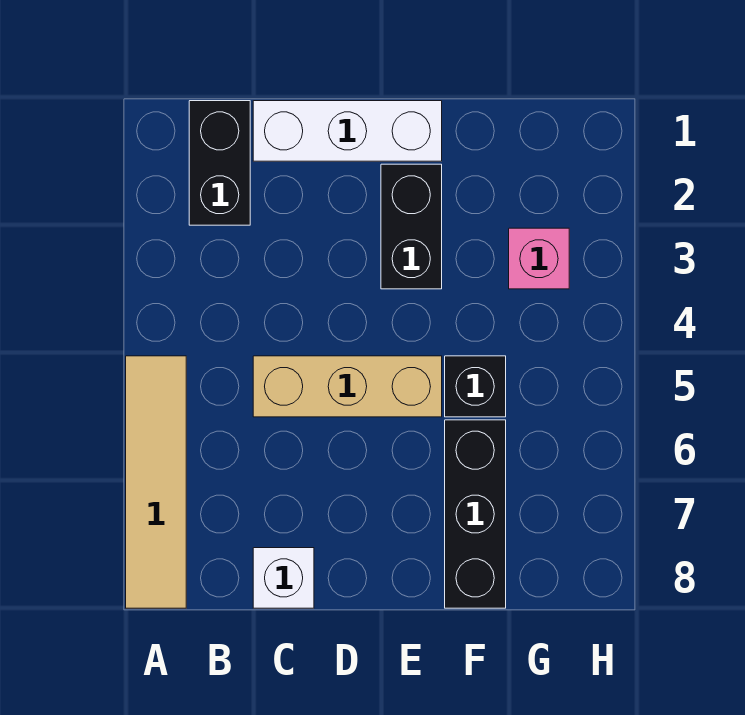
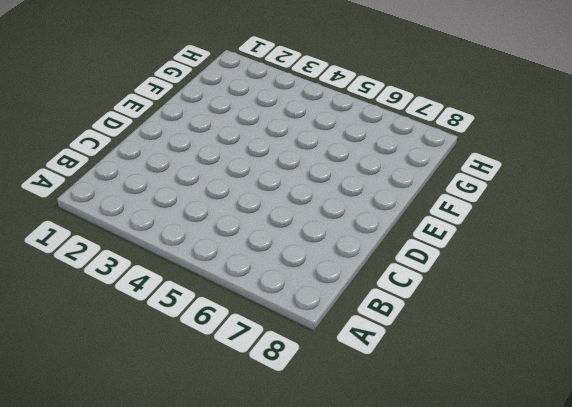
none -> tan tile A5:A8 level 1
none -> black brick B1:B2 level 1

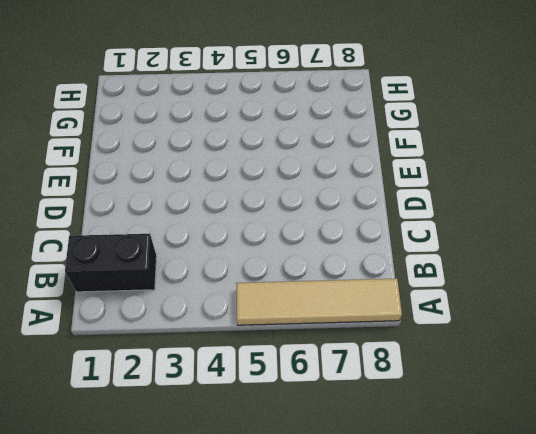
none -> white brick C1:E1 level 1
none -> tan brick C5:E5 level 1

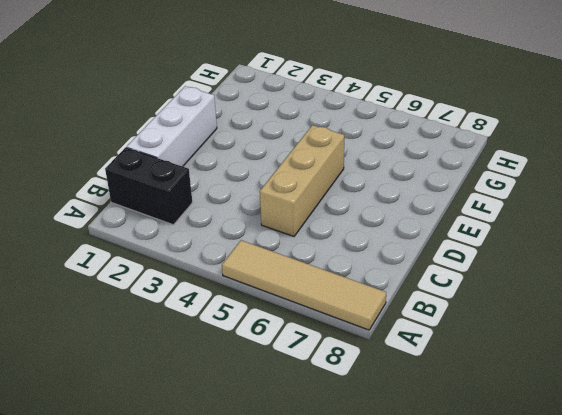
none -> white brick C8 level 1
none -> black brick E2:E3 level 1

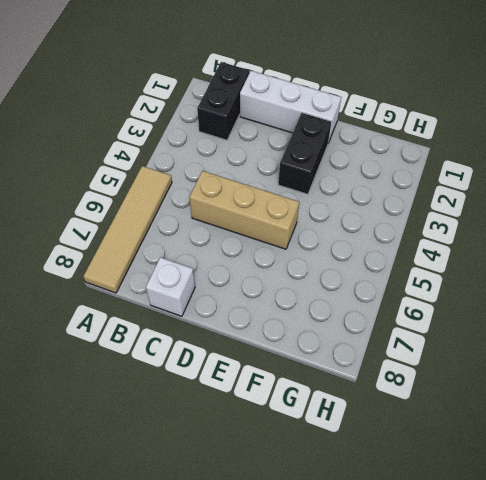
none -> black brick F5 level 1
none -> black brick F6:F8 level 1

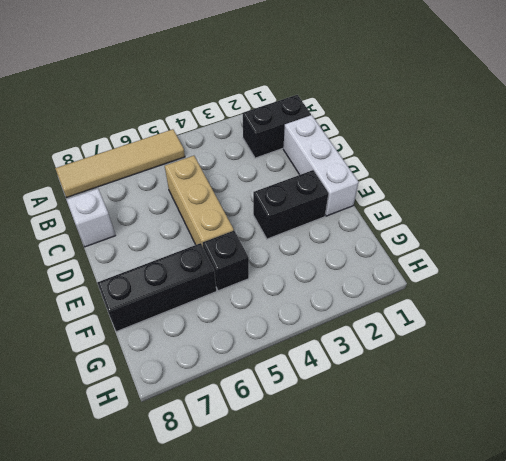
none -> pink brick G3 level 1

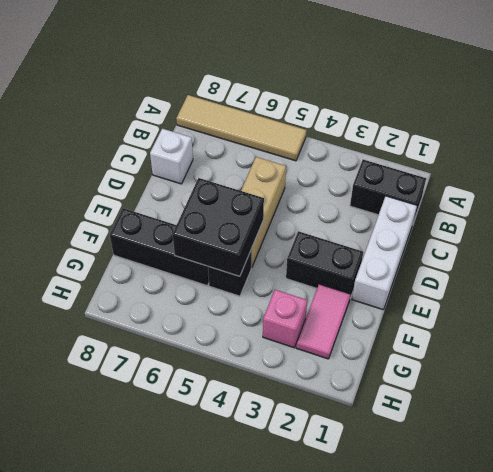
black brick E5:F6 level 2 -> none
pink tile F2:G2 level 1 -> none

